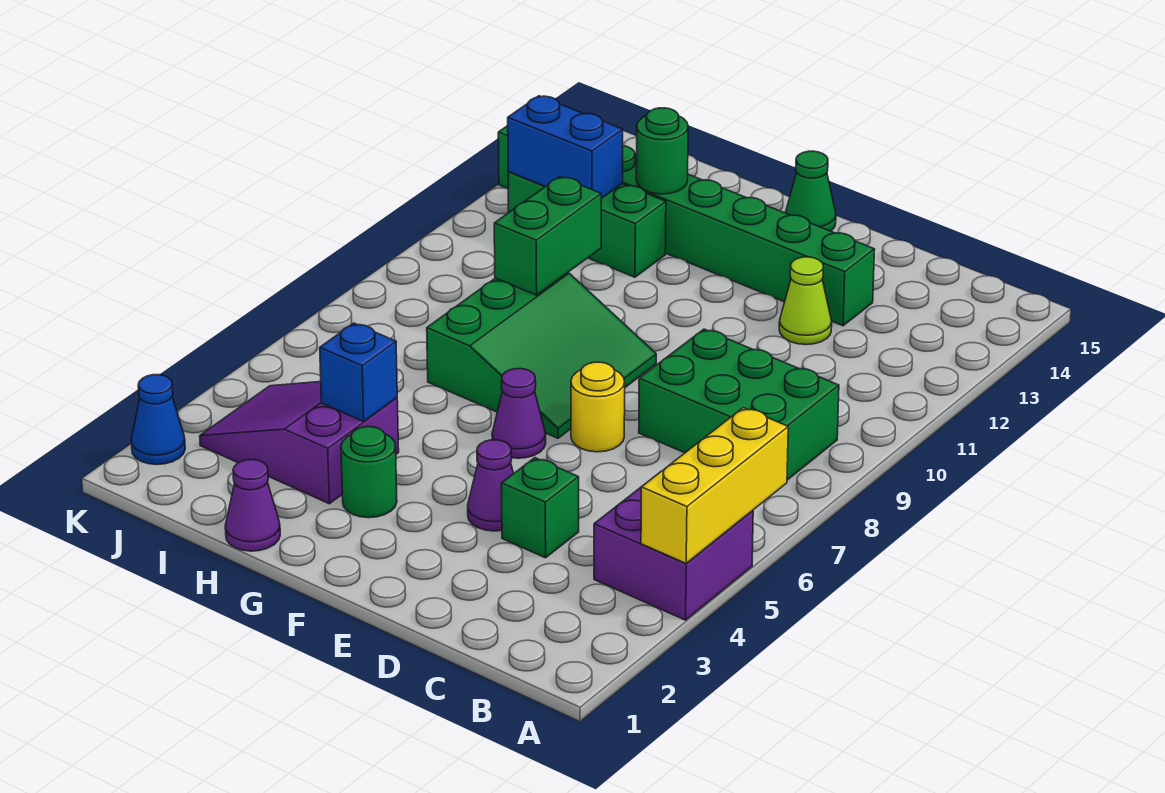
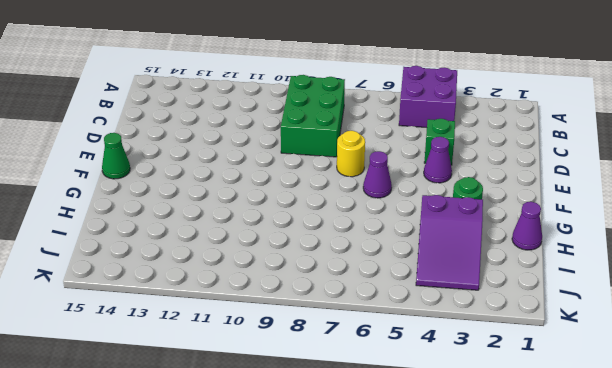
none -> lime cone D12 level 1
none -> green brick D13:K13 level 1
none -> green slope F7:H9 level 1 top H

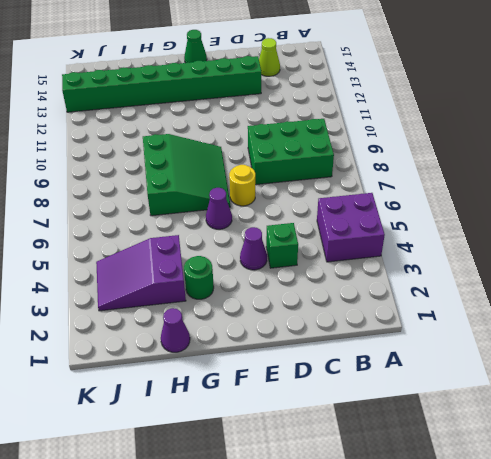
lime cone C14 level 1 -> lime cone D12 level 1
none -> green brick H12:J12 level 1
none -> blue cone K2 level 1
none -> yellow brick A4:A6 level 2

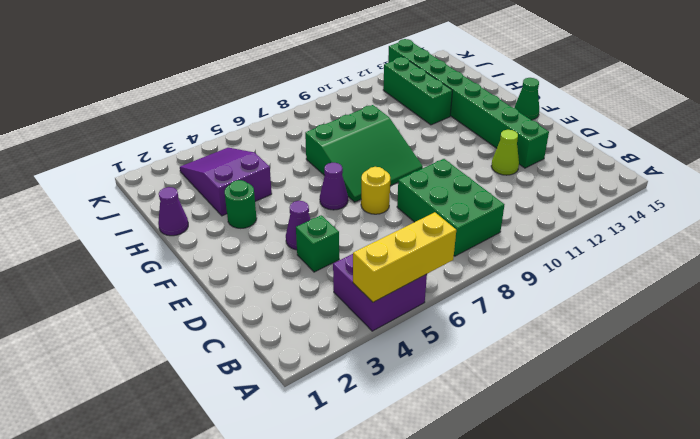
none -> blue cone K2 level 1
none -> blue brick H4 level 2
none -> green brick H9:H10 level 2

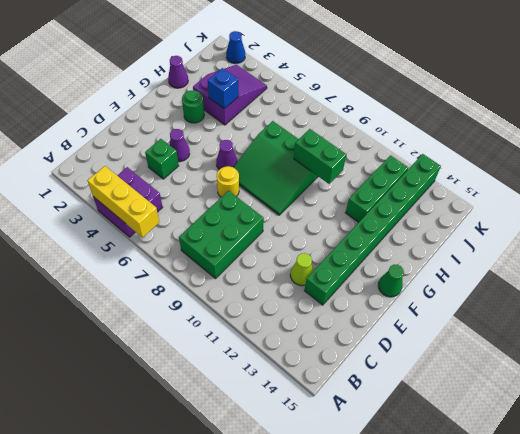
none -> green round brick H13 level 2
none -> blue brick I12:J12 level 2

